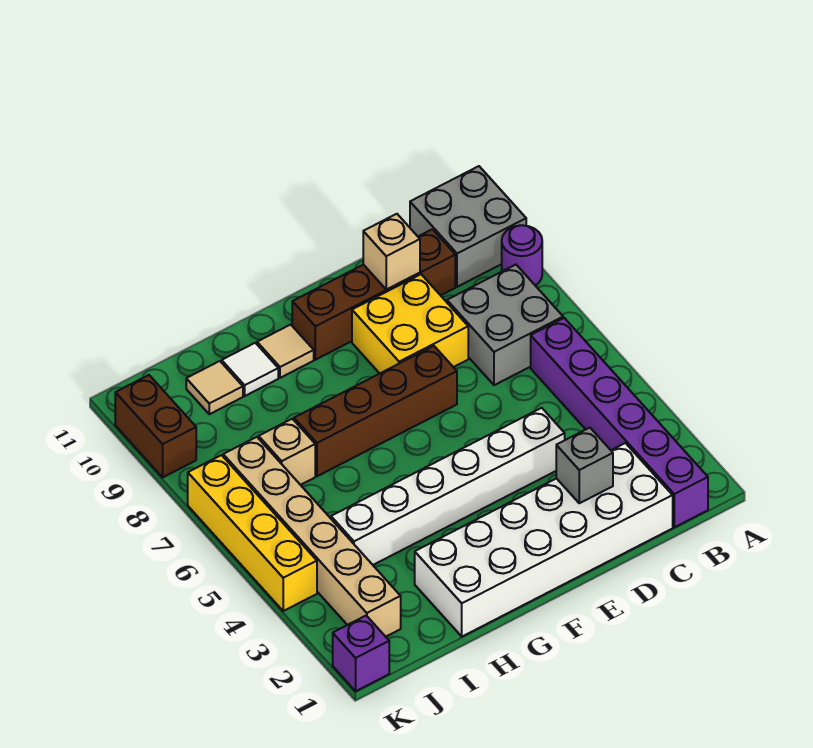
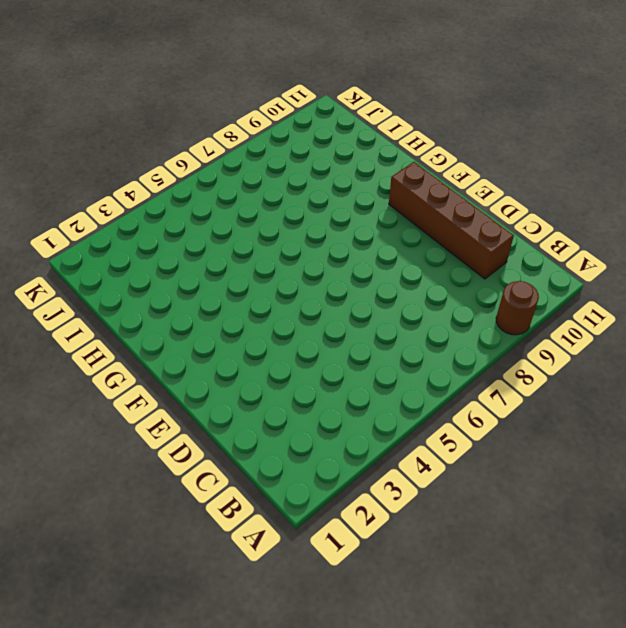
brown round brick A9 level 1 -> purple round brick A9 level 1
none -> grey brick A10:B11 level 1
none -> purple brick B1:B6 level 1
none -> grey brick B7:C8 level 1

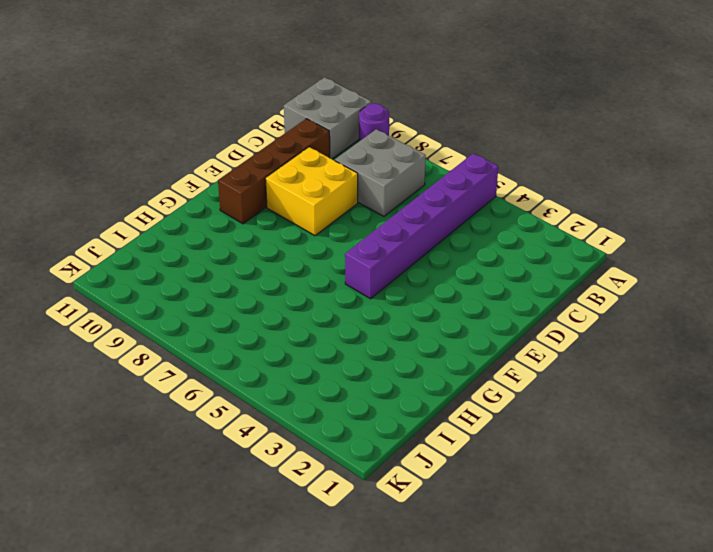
purple brick A5:F5 level 1 -> purple brick B1:B6 level 1
none -> white brick C1:H2 level 1
none -> white brick D4:I4 level 1
none -> brown brick E7:H7 level 1

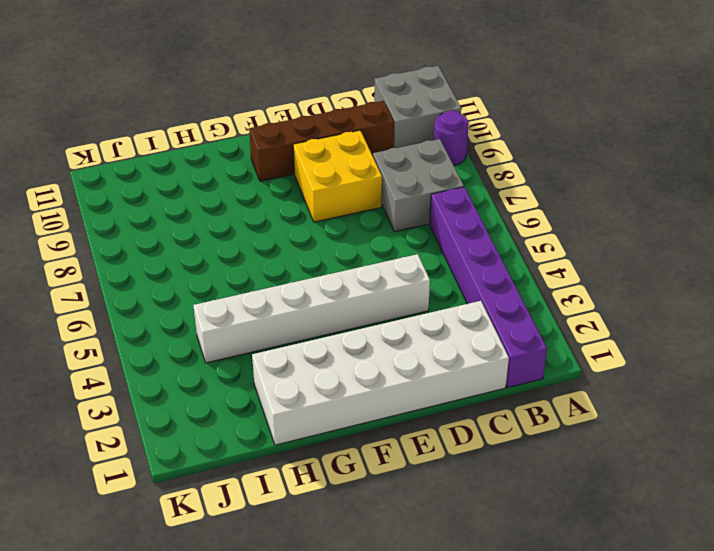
none -> brown brick E7:H7 level 1
none -> tan tile G10 level 1
none -> white tile H10 level 1

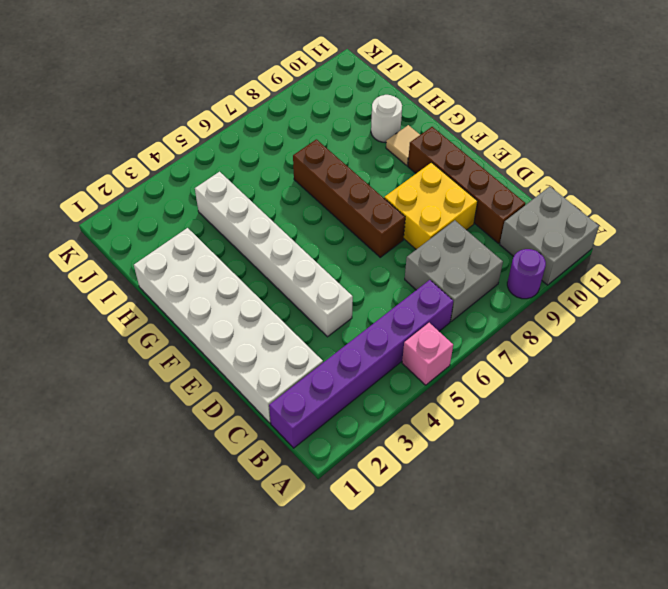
pink brick A5 level 1 -> none
white round brick H10 level 1 -> white tile H10 level 1
none -> tan brick I7 level 1
none -> tan tile I10 level 1
none -> tan brick J2:J7 level 1

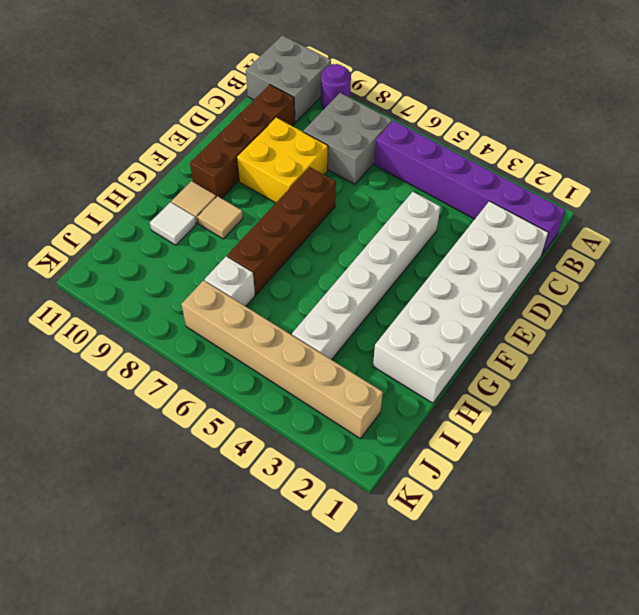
tan tile G9 level 1 -> tan tile I10 level 1
white brick I7 level 1 -> tan brick I7 level 1
none -> purple brick K1 level 1
none -> yellow brick K4:K7 level 1
none -> brown brick K9:K10 level 1

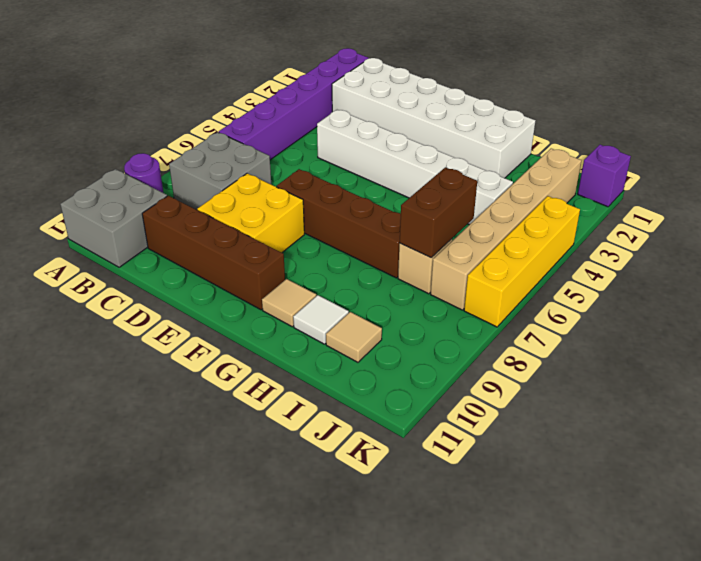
brown brick I6:I7 level 2 -> brown brick K9:K10 level 1
none -> grey brick D2 level 2
none -> tan brick D10 level 2

